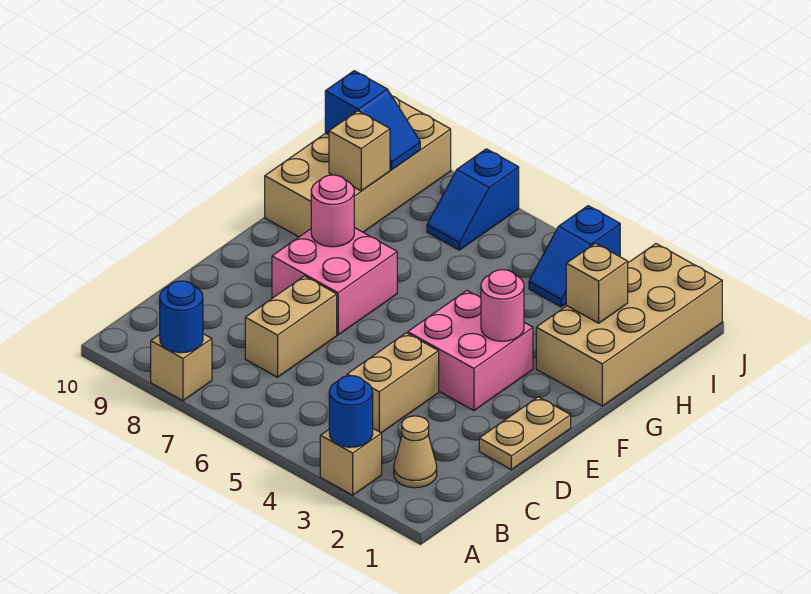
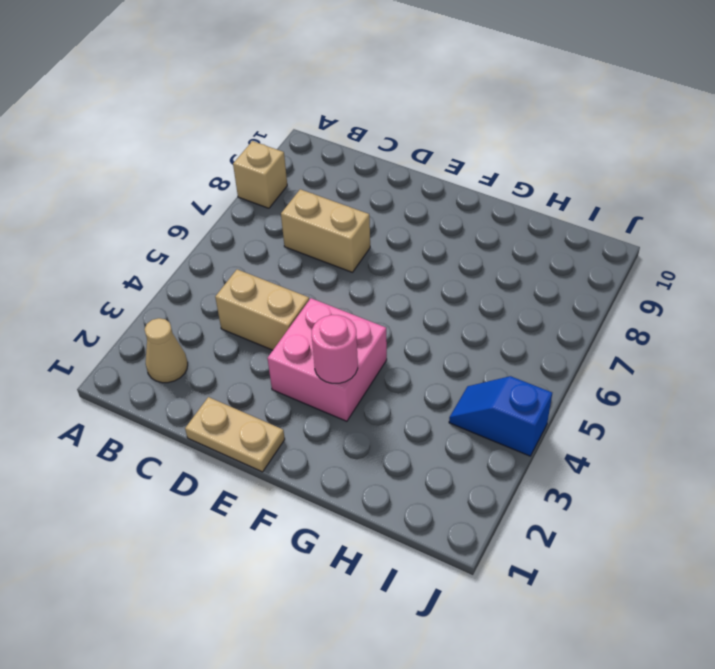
none -> tan brick A3 level 1
none -> pink brick E7:F8 level 1
none -> tan brick G1:J2 level 1

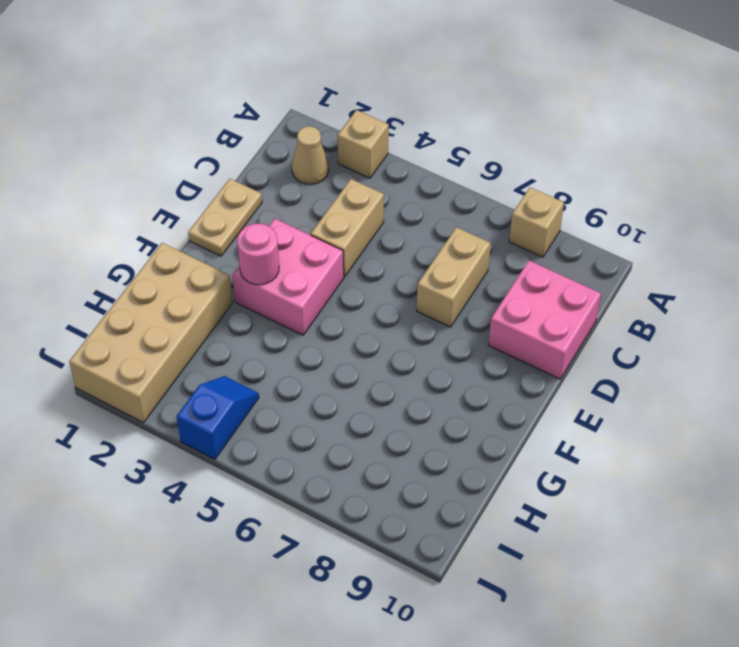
pink brick C9:D10 level 1 -> pink brick E7:F8 level 1
none -> tan brick G9:J10 level 1
none -> blue slope I7:J7 level 1 top J
none -> blue round brick A3 level 2

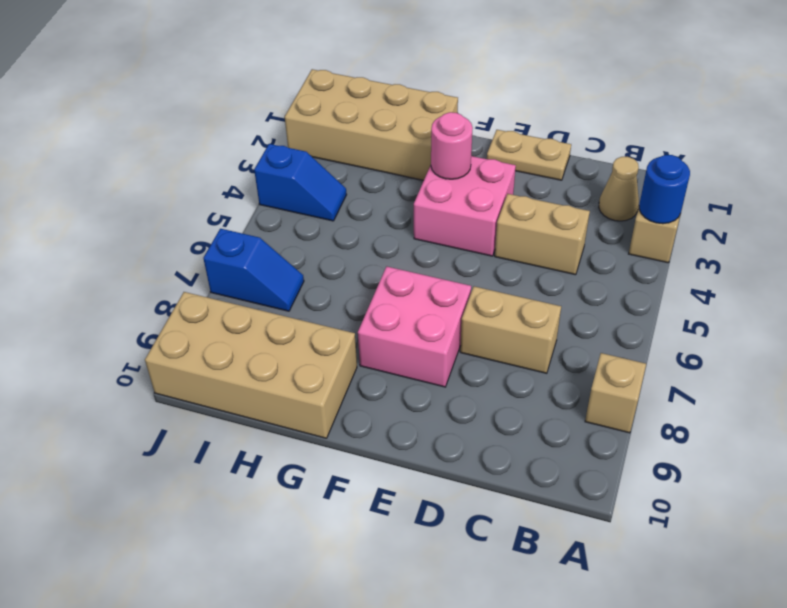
none -> blue round brick A8 level 2
none -> pink round brick F8 level 2
none -> tan brick H2 level 2

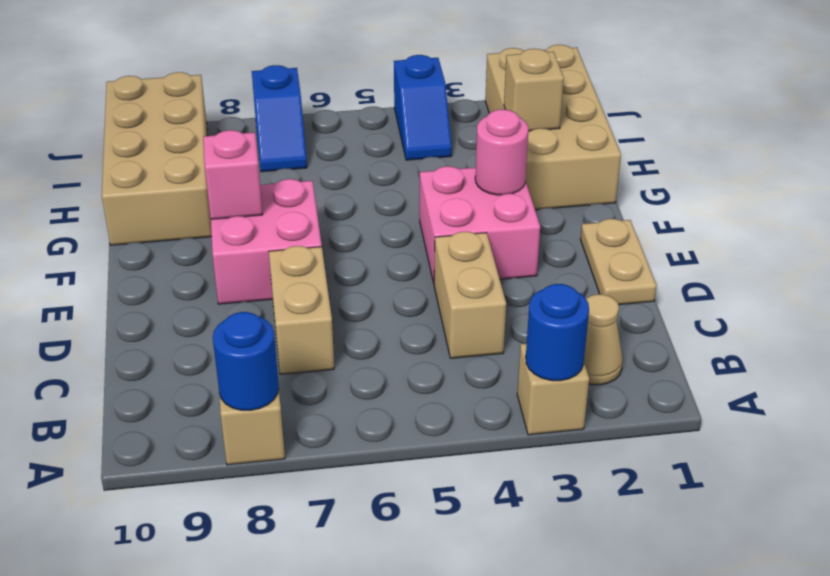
pink brick F8 level 2 -> pink round brick F8 level 2
none -> tan brick H9 level 2
none -> blue slope I9:I10 level 2 top 10

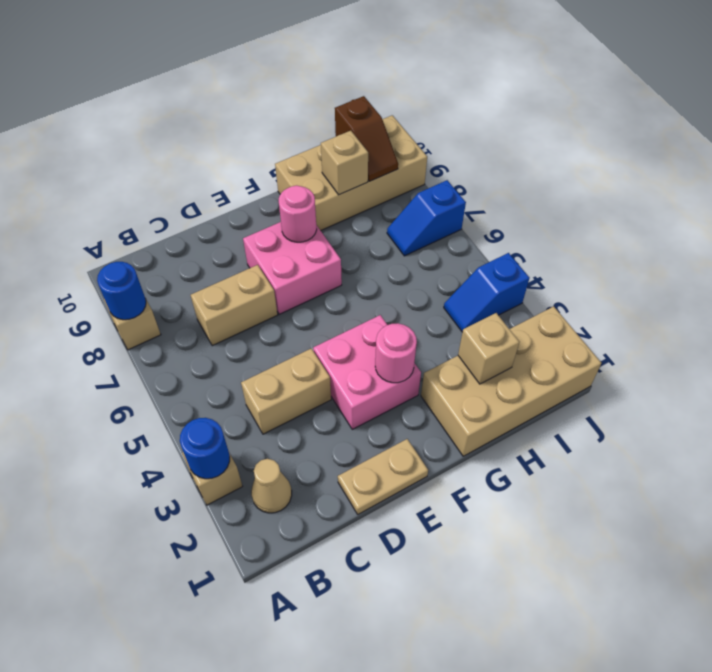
brown slope I9:I10 level 2 top 10 -> blue slope I9:I10 level 2 top 10

